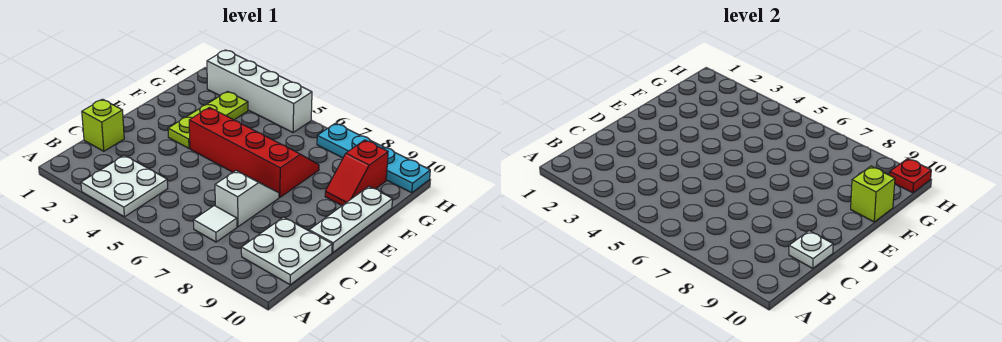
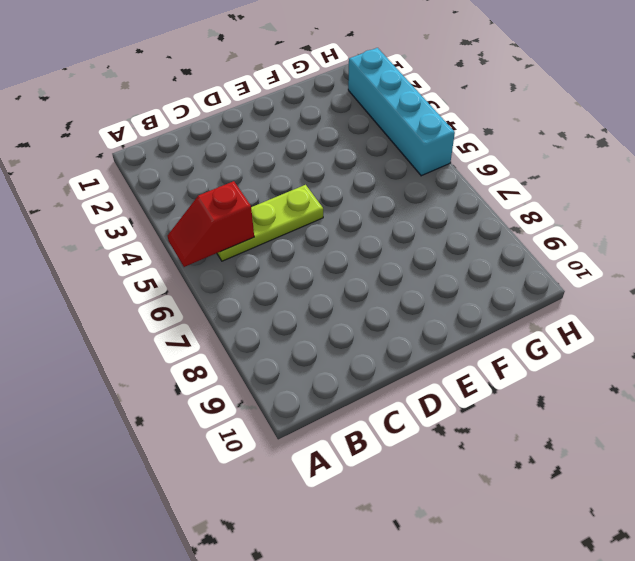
red slope A5:B5 level 2 top B -> red slope F9:G9 level 1 top G
lime plate B5:D5 level 1 -> lime plate E3:G3 level 1
cyan brick H2:H5 level 1 -> white brick H2:H5 level 1
none -> white plate A3:B4 level 1
none -> white tile B7 level 1
none -> white plate B9:C10 level 1

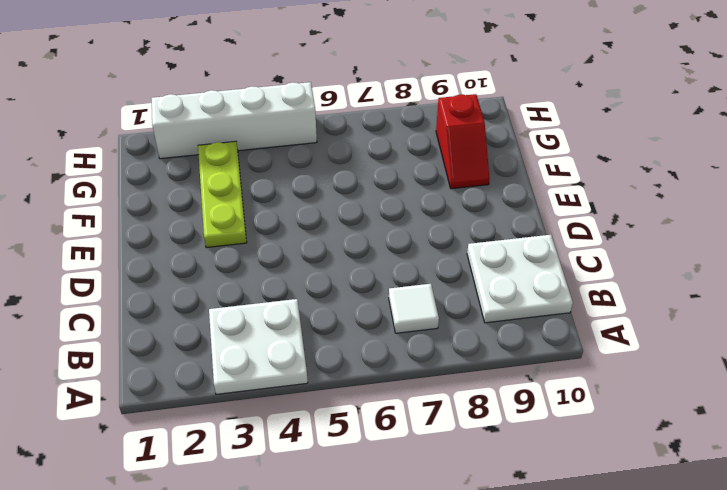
none -> lime brick C1 level 1
none -> white slope C7:D7 level 1 top C
none -> white plate D10:F10 level 1

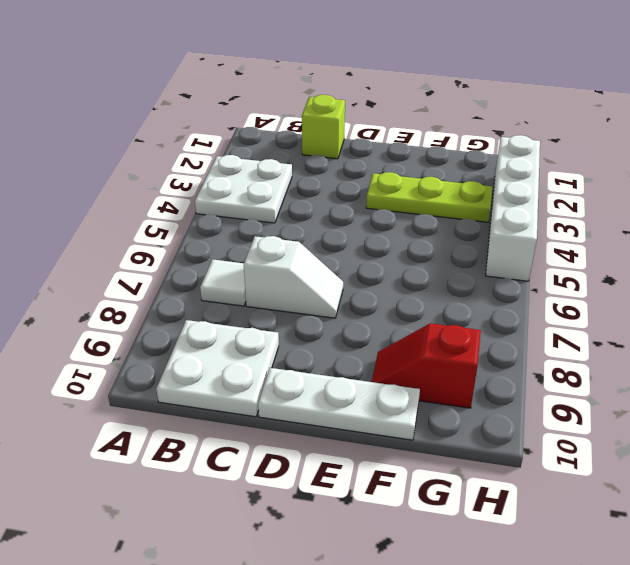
none -> red slope E4:F7 level 1 top E
none -> cyan plate H7:H10 level 1
none -> white plate C10 level 2

